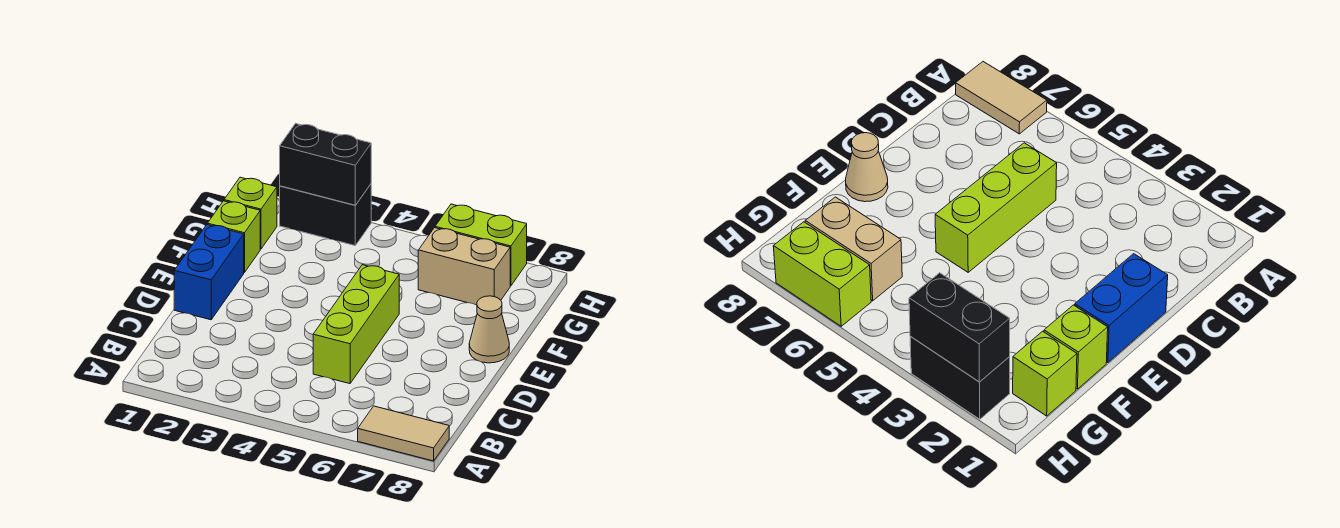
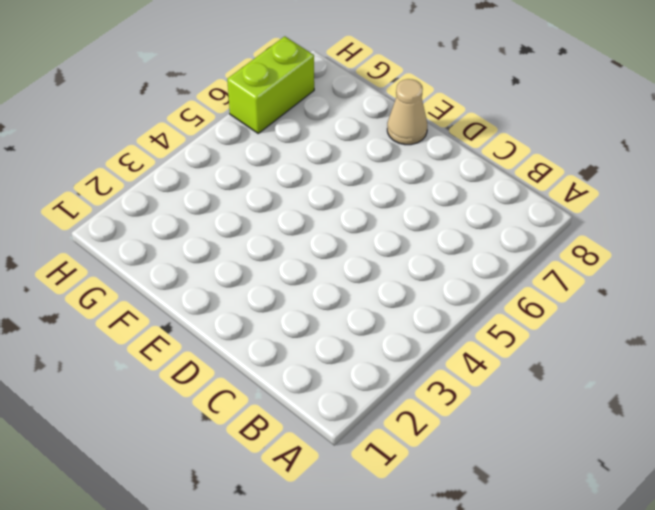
none -> tan tile A7:A8 level 1
none -> lime brick C5:E5 level 1

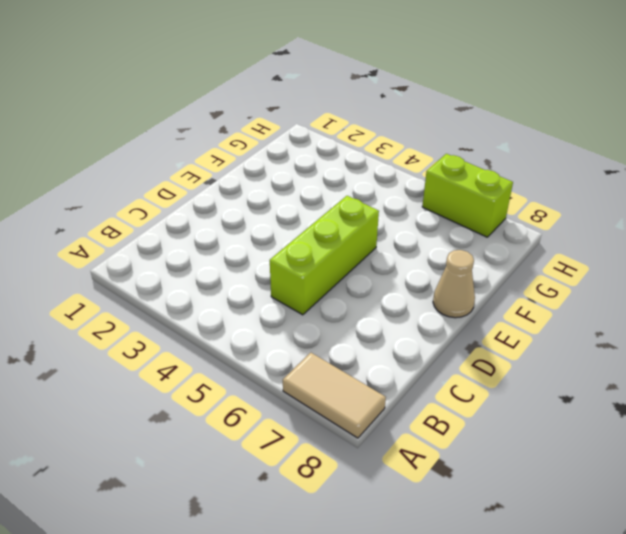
none -> blue brick D1:E1 level 1
none -> lime brick F1 level 1

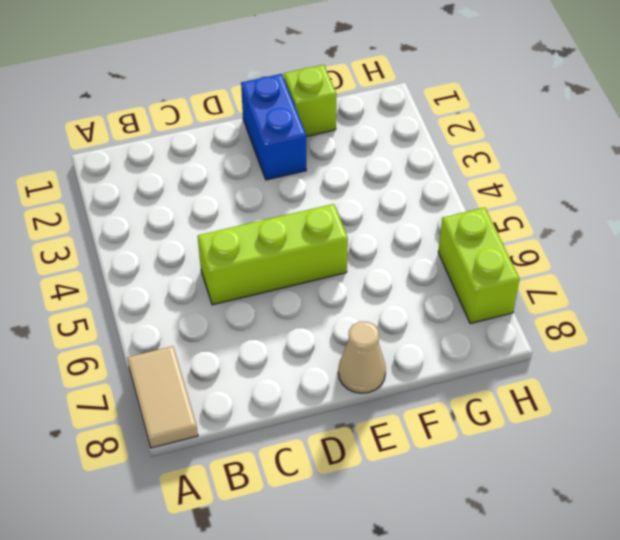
blue brick E1:E2 level 1 -> blue brick D1:E1 level 1
none -> lime brick G1 level 1
none -> tan brick G6:G7 level 1

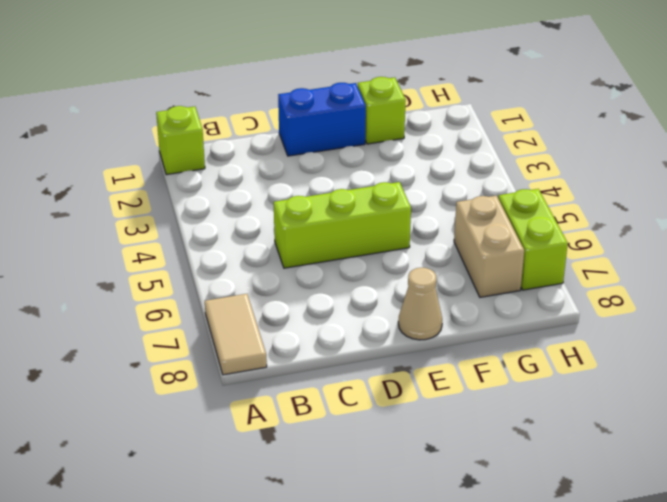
lime brick A1 level 1 -> lime brick G1 level 1
none -> black brick H2:H3 level 1
none -> black brick H2:H3 level 2

